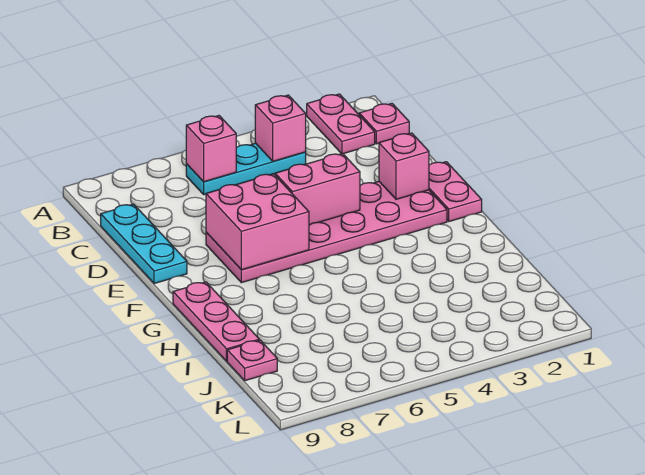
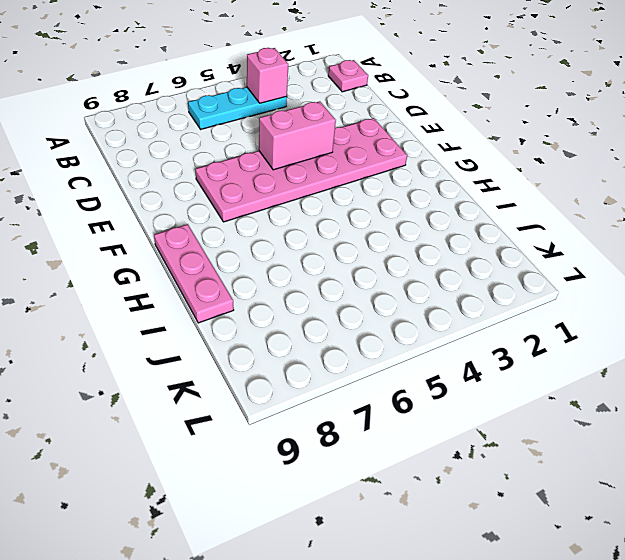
none -> pink plate A2:B2 level 1
none -> cyan plate C9:E9 level 1
none -> pink plate E1:F1 level 1

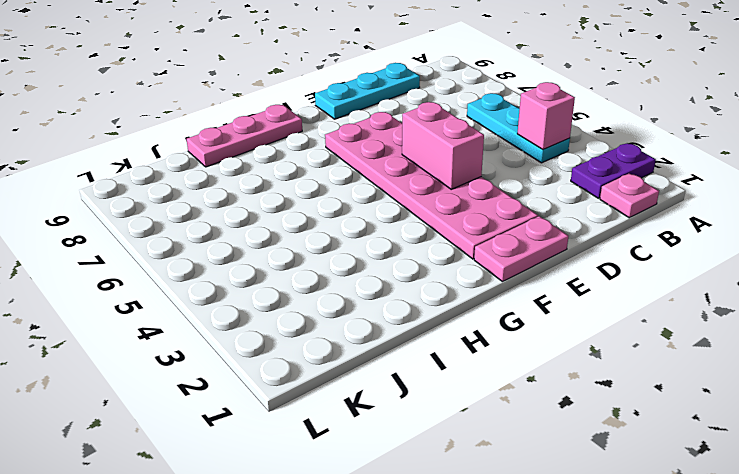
purple plate A2:B2 level 1 -> pink plate A2:B2 level 1
none -> pink plate J9 level 1
none -> pink brick B6 level 2
none -> pink brick E2 level 2

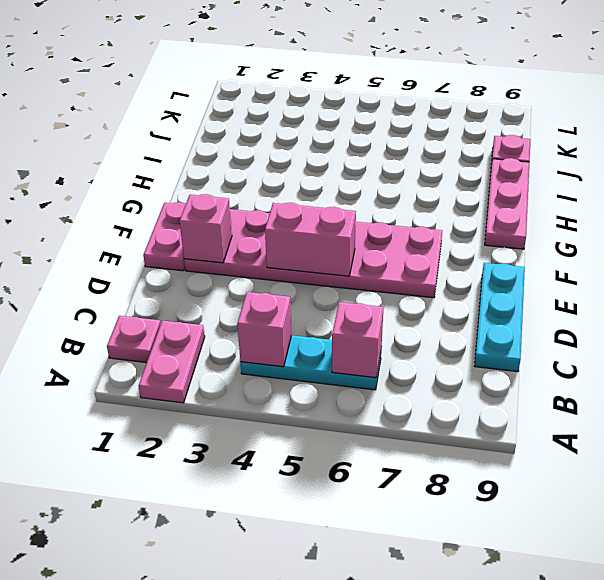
none -> pink brick E6:F7 level 2

